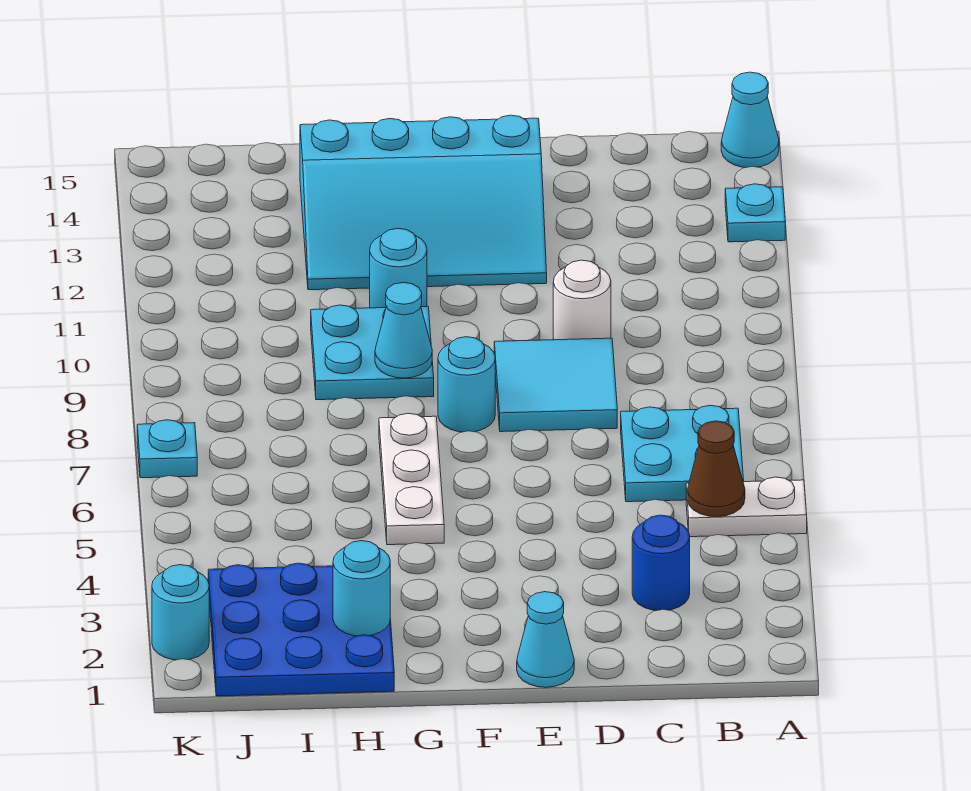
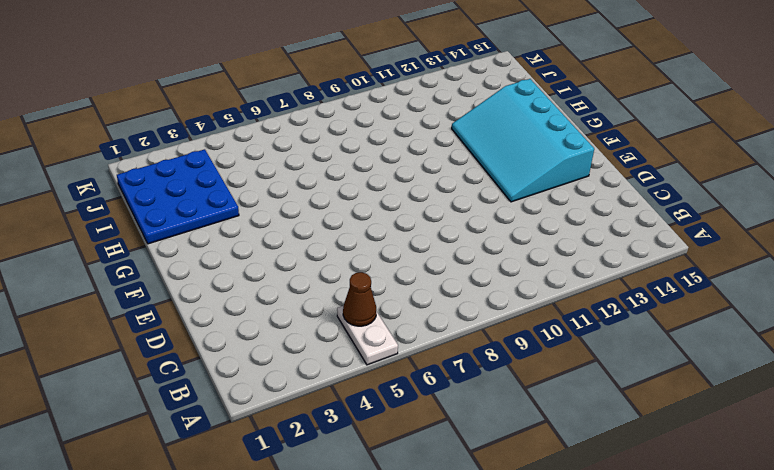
none -> cyan plate A13 level 1
none -> cyan cone A15 level 1
none -> cyan plate B6:C7 level 1

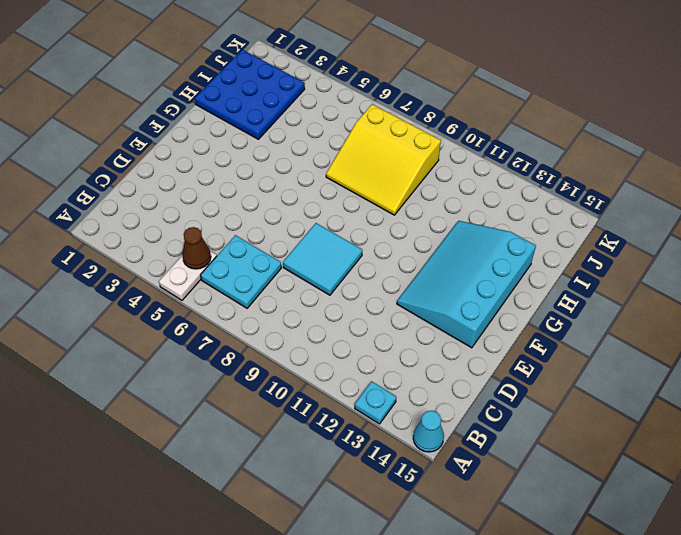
yellow slope H7:J9 level 1 top J -> cyan plate G9:H10 level 1
none -> blue round brick C3 level 1
none -> white round brick D10 level 1
none -> cyan cone E1 level 1

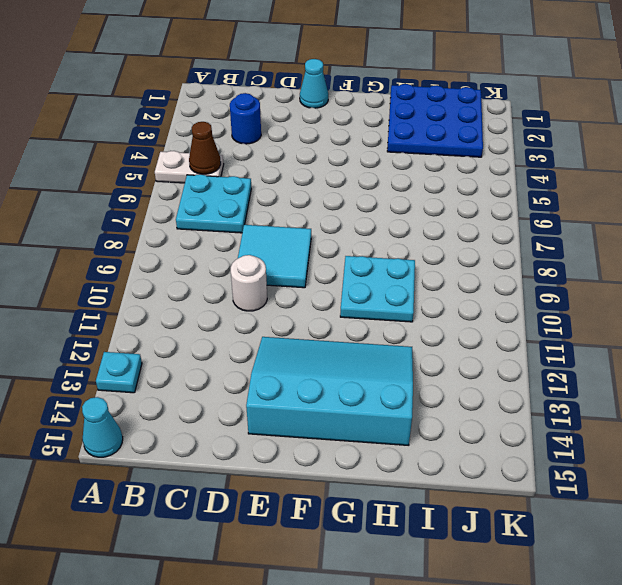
none -> cyan round brick F8 level 1
none -> white plate G5:G7 level 1
none -> cyan round brick G11 level 1

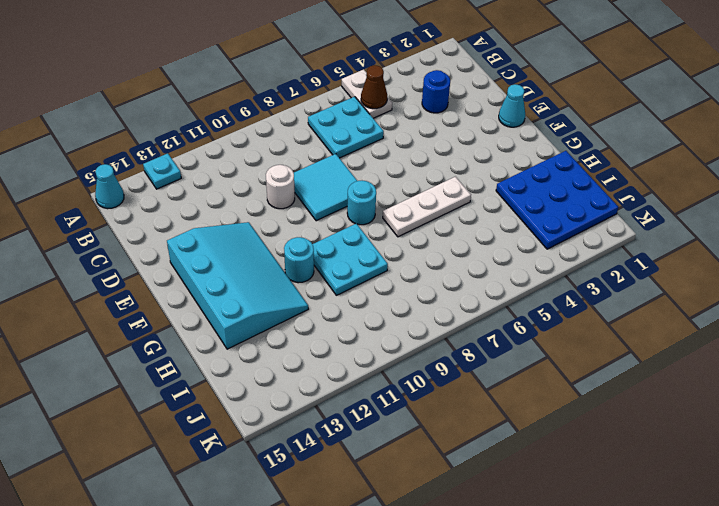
none -> cyan round brick K2 level 1
none -> cyan plate K7 level 1
none -> cyan cone G9 level 2

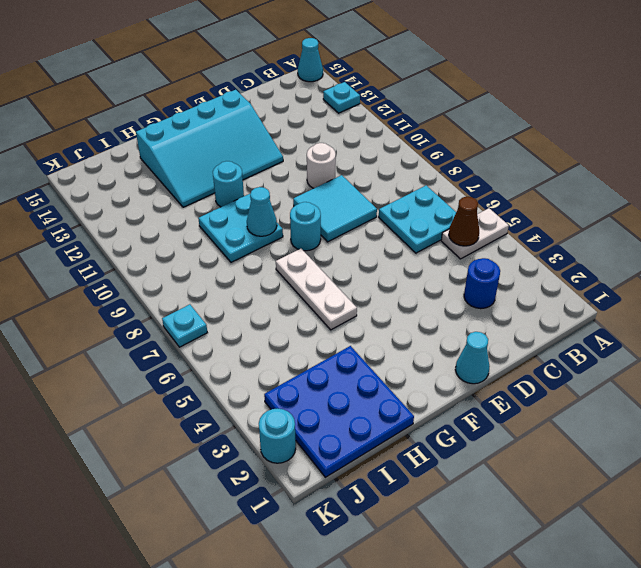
none -> cyan round brick H2 level 2

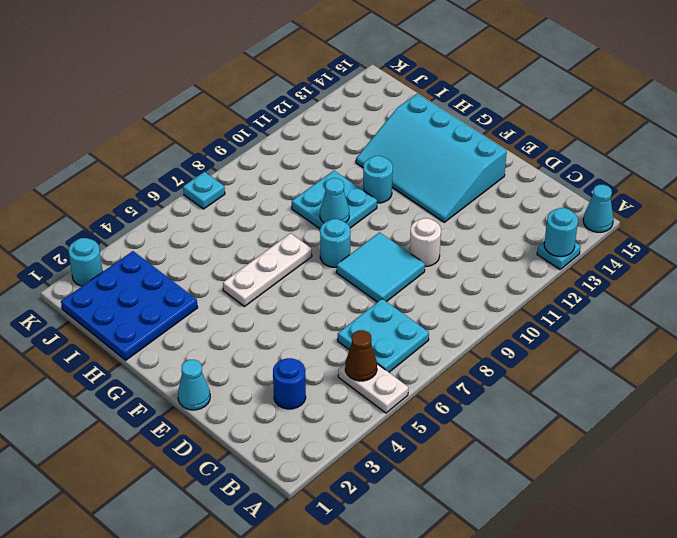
cyan round brick A13 level 2 -> cyan round brick H2 level 2

